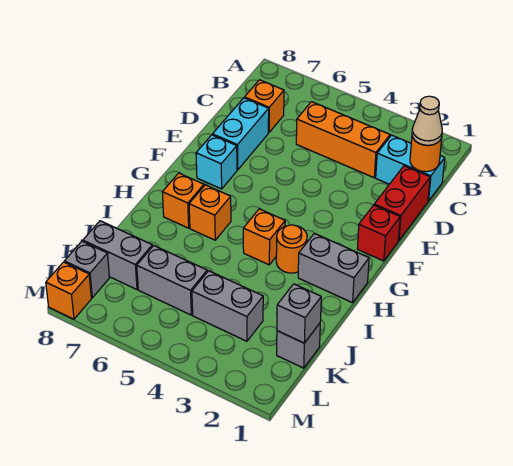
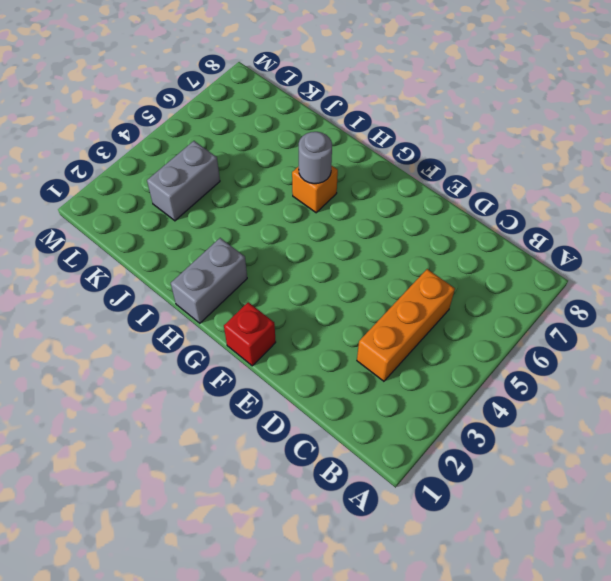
grey round brick H6 level 2 -> none
none -> cyan brick C1:C2 level 1
none -> orange brick C7 level 1
none -> red brick D1:E1 level 1

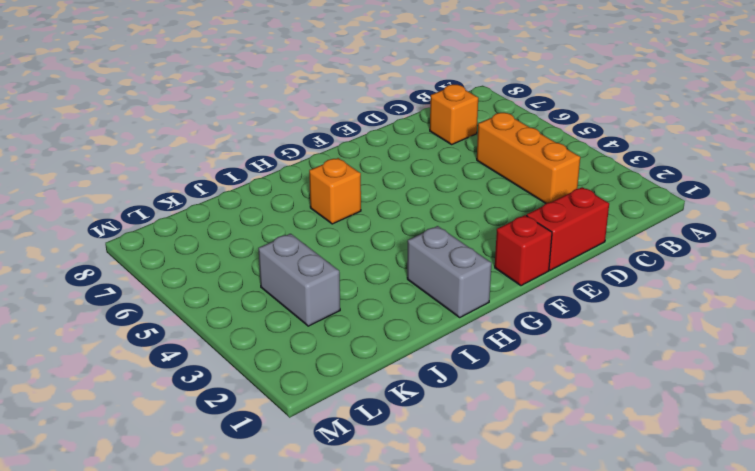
none -> cyan brick C1:C2 level 1
none -> cyan brick D7:E7 level 1
none -> cyan brick F7 level 1

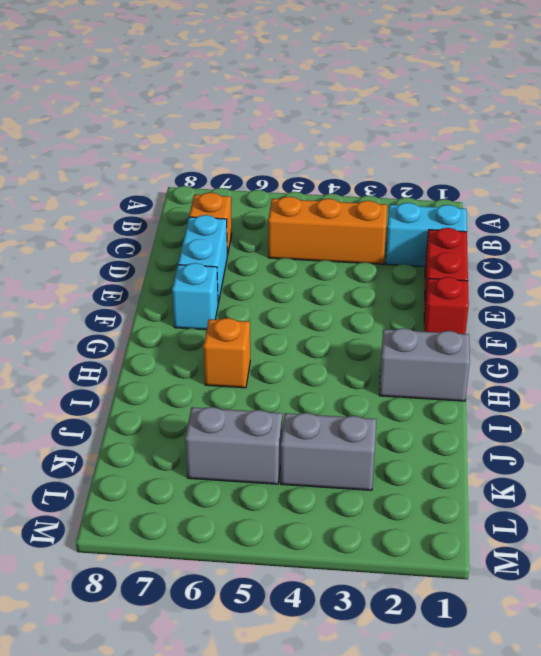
none -> orange round brick H3 level 1
none -> orange brick H4 level 1
none -> orange brick H7 level 1

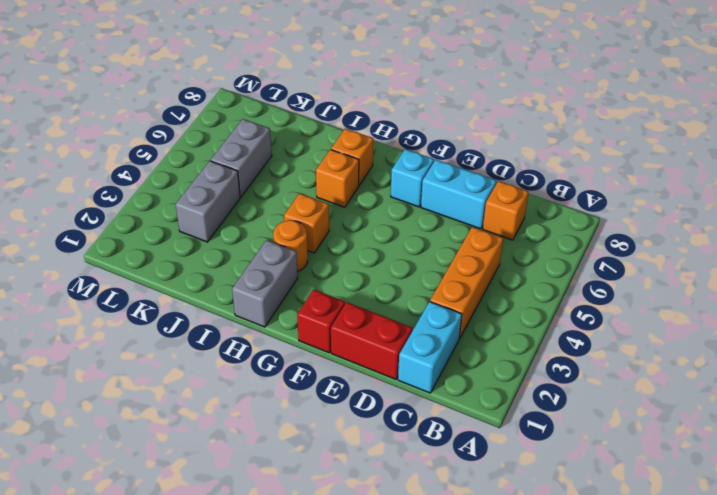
none -> grey brick K1 level 1
none -> grey brick K7:K8 level 1
none -> grey brick L8 level 1

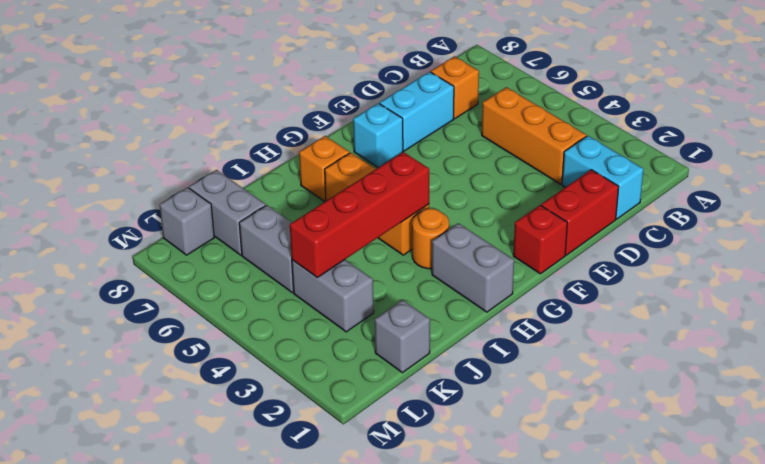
red brick H4:K4 level 2 -> none
none -> orange brick M8 level 1
none -> orange round brick C1 level 2
none -> grey brick K1 level 2

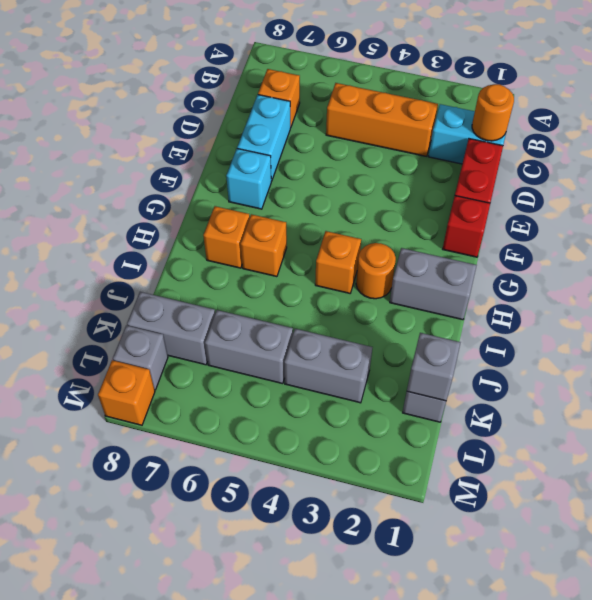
none -> tan cone C1 level 3

